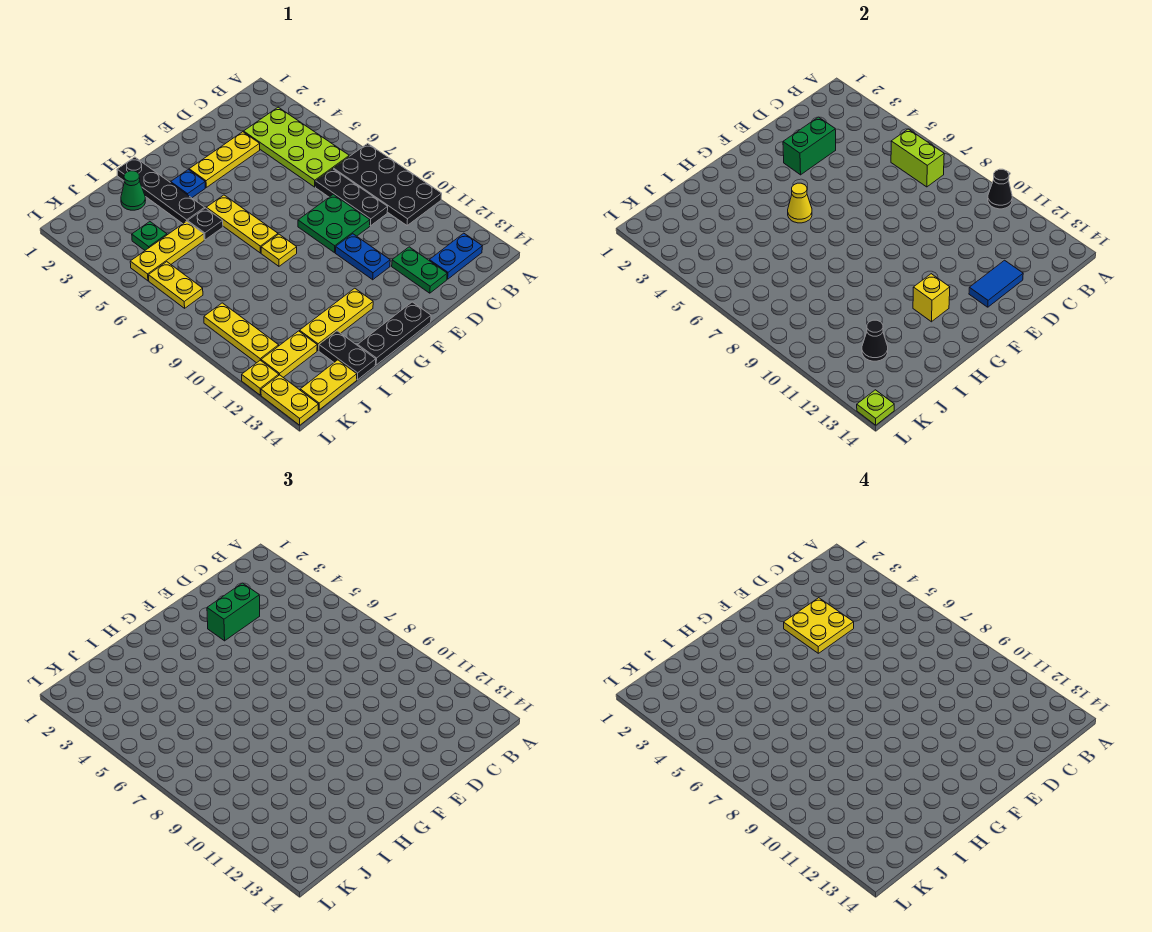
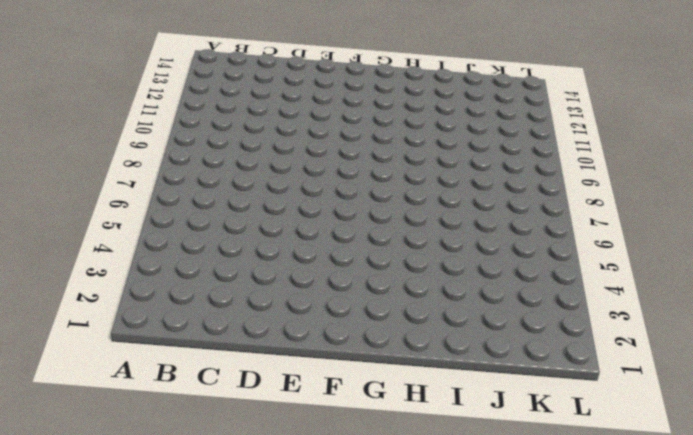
none -> black plate A7:B10 level 1
none -> lime plate B3:C6 level 1
none -> blue plate B13:C13 level 1
none -> black plate C7:C9 level 1

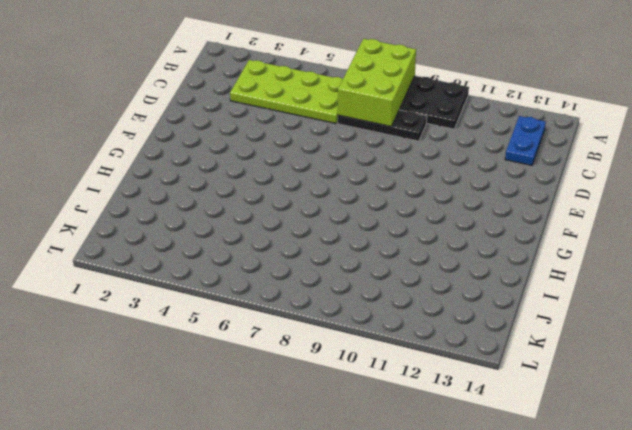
lime brick A7:C8 level 2 -> lime brick B6:B7 level 2
none -> yellow plate D3:F3 level 1
none -> green plate D8:E9 level 1
none -> green plate D12:D13 level 1
none -> blue plate E10:E11 level 1

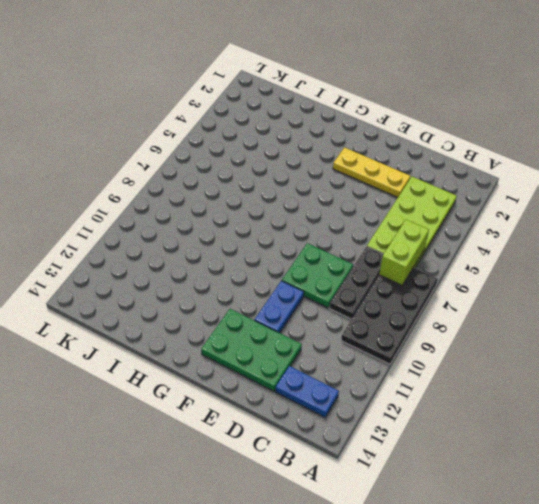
green plate D12:F13 level 1 -> green plate D12:D13 level 1
none -> black plate F14:H14 level 1
none -> blue plate G3 level 1
none -> yellow plate G5:G7 level 1
none -> yellow plate G8 level 1

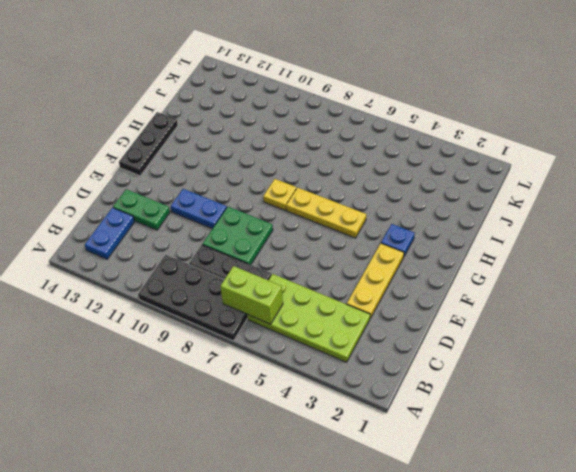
none -> yellow plate G12:I12 level 1
none -> black plate H1:H4 level 1
none -> black plate H5 level 1
none -> green cone I2 level 1

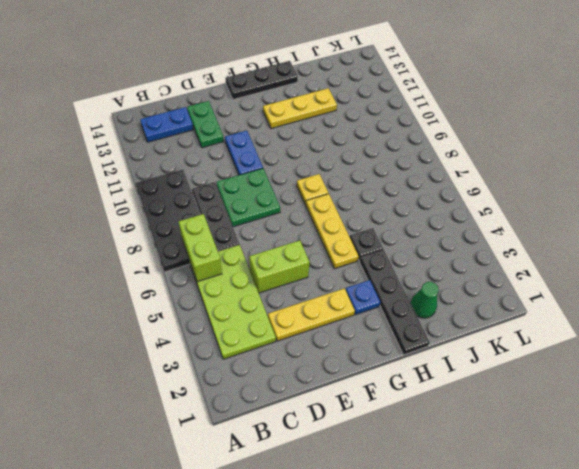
lime brick D5:E5 level 1 -> none
none -> yellow plate I5:K5 level 1
none -> black plate I13:I14 level 1
none -> green plate J4 level 1
none -> yellow plate J12:K12 level 1

